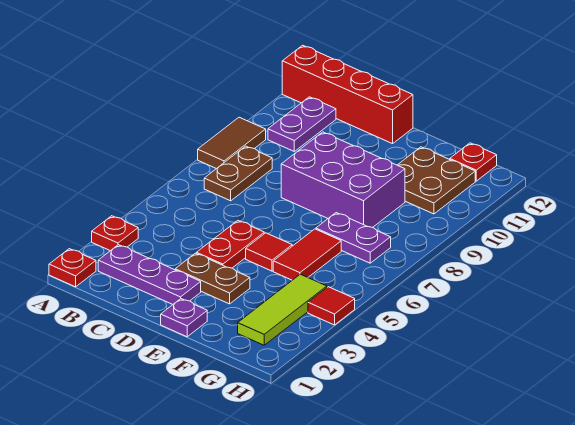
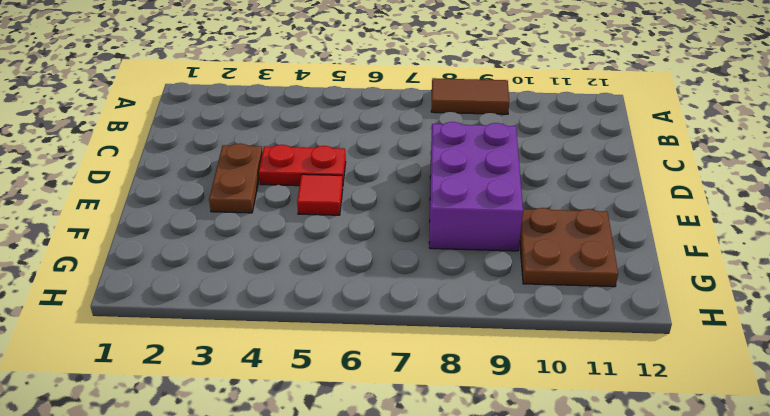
none -> red plate A1 level 1
none -> red plate A3 level 1
none -> red brick A12:D12 level 1

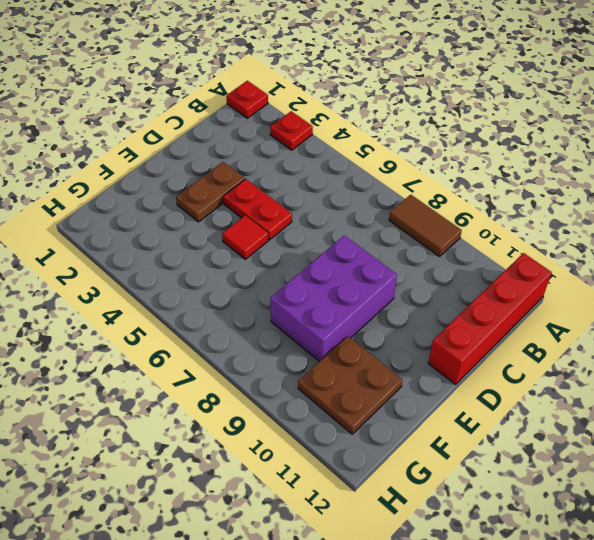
none -> purple plate B2:D2 level 1
none -> brown plate B7:B8 level 1
none -> purple plate B10:B11 level 1

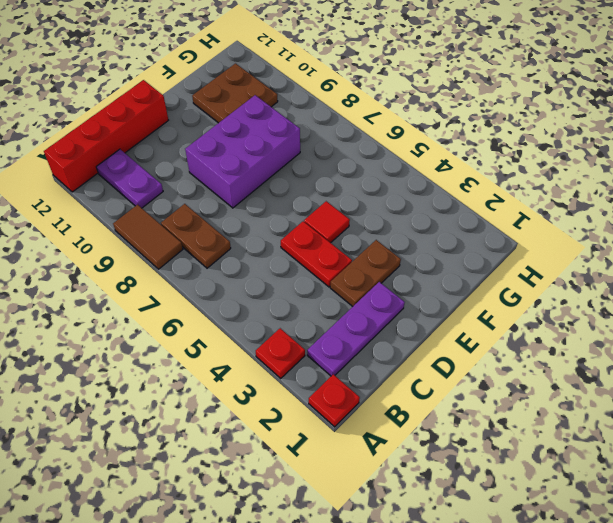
none -> purple plate E1 level 1
none -> red tile F5:F6 level 1
none -> purple plate F7:G7 level 1

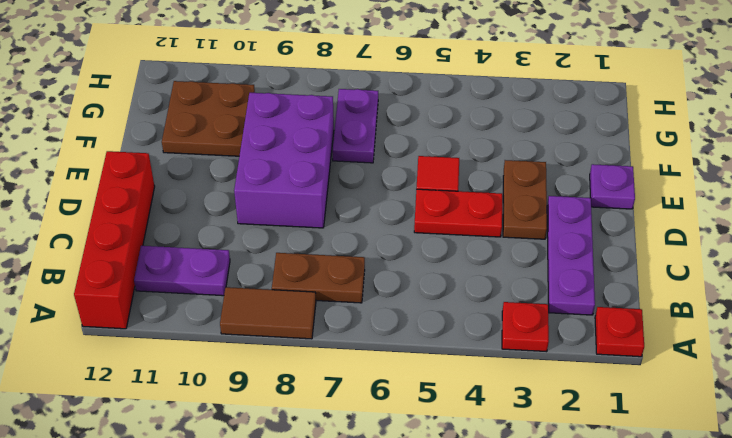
none -> red tile F5:F6 level 1
none -> lime tile G2:G4 level 1
none -> red plate G12 level 1

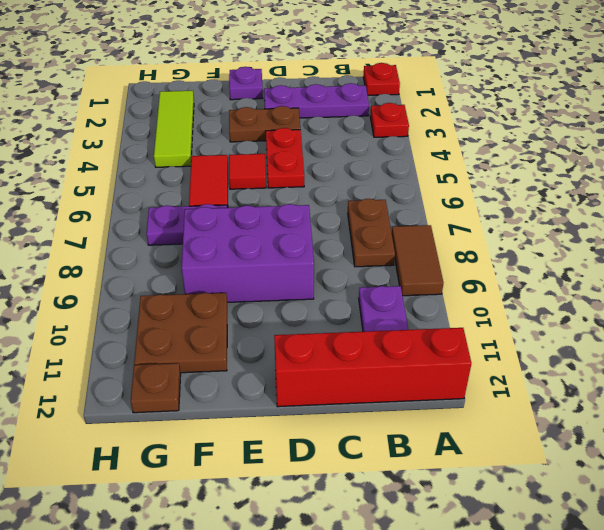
brown plate G12 level 1 -> red plate G12 level 1
none -> red tile H4 level 1

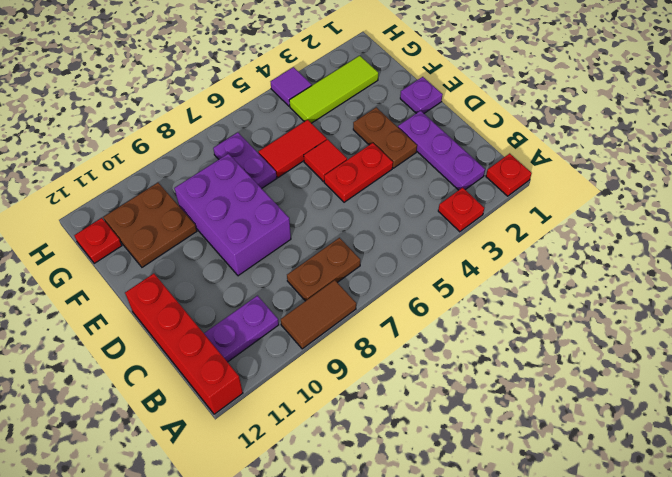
purple tile H4 level 1 -> red tile H4 level 1

